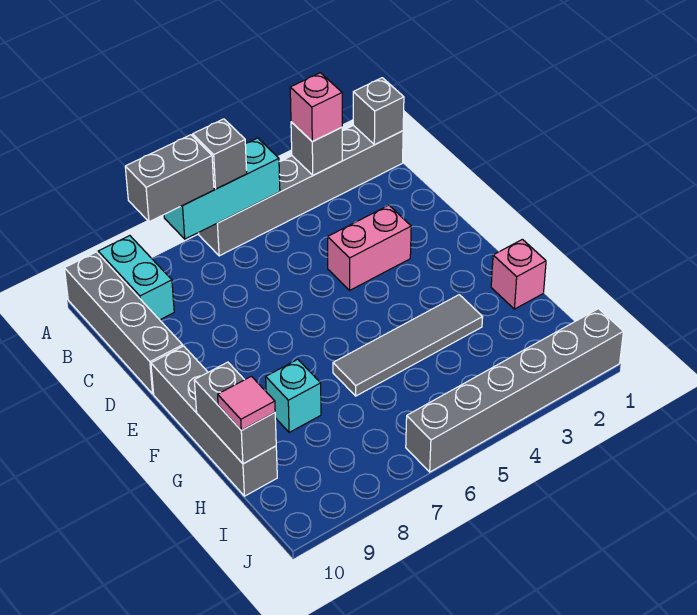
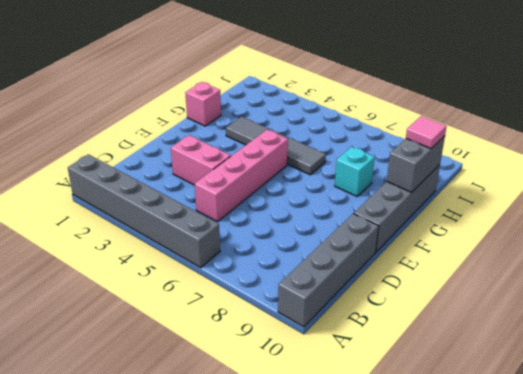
pink brick C5:F5 level 1 -> none
none -> cyan brick A9:B9 level 1
none -> grey brick J1:J6 level 1
none -> grey brick A1 level 2

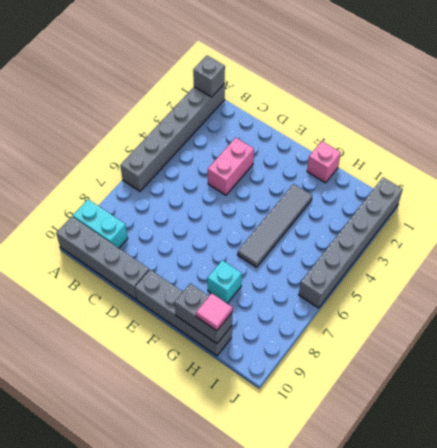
none -> grey brick A3 level 2
none -> cyan brick A5:A7 level 2
none -> pink brick A3 level 3

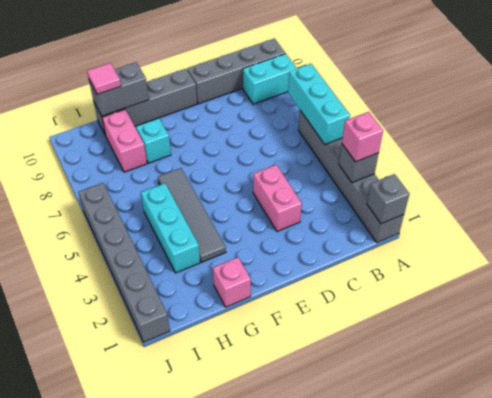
cyan brick H3:H5 level 1 -> none
pink brick H8:H9 level 1 -> none
none -> grey brick A6 level 3
none -> grey brick A7:A8 level 3

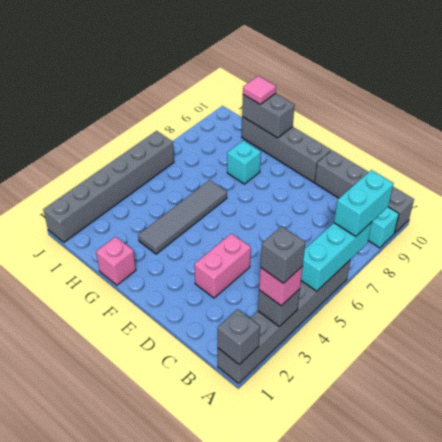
grey brick A3 level 4 -> grey brick A6 level 3
cyan brick A7:A8 level 3 -> grey brick A7:A8 level 3

